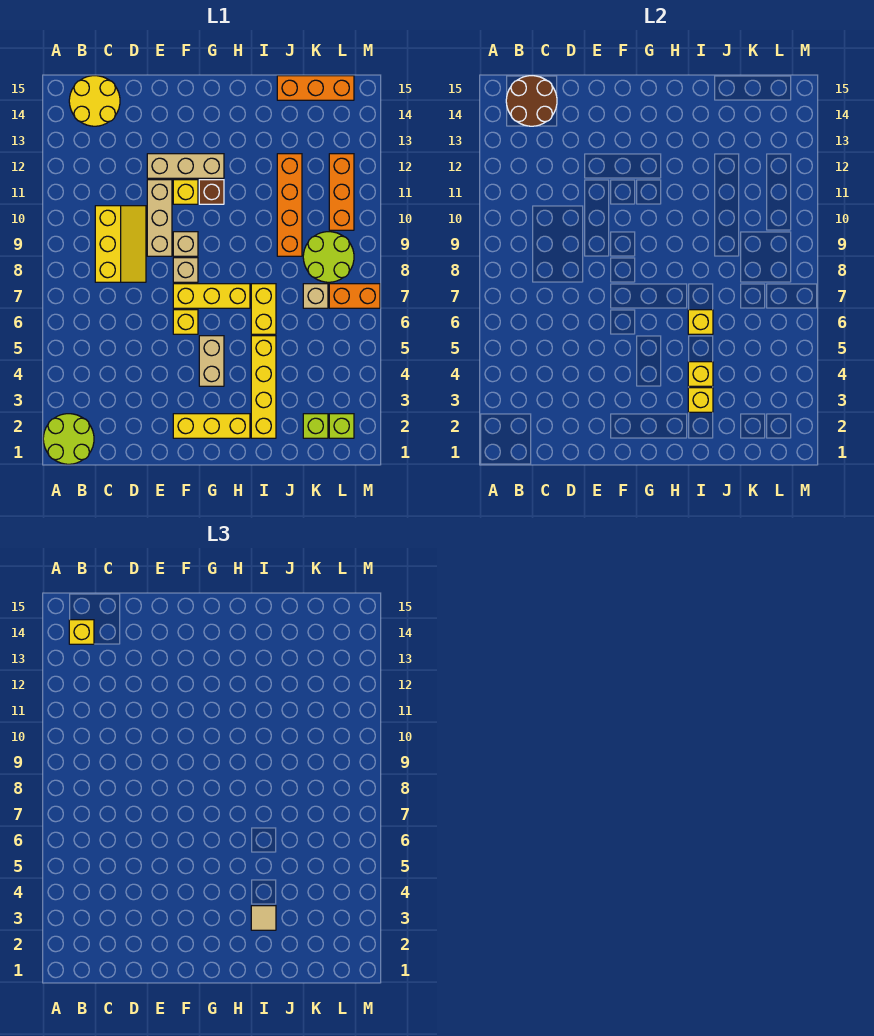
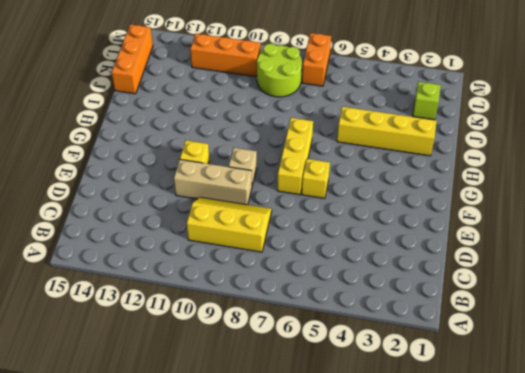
none -> lime round brick A1:B2 level 1
none -> yellow round brick B14:C15 level 1
none -> tan brick E12:G12 level 1

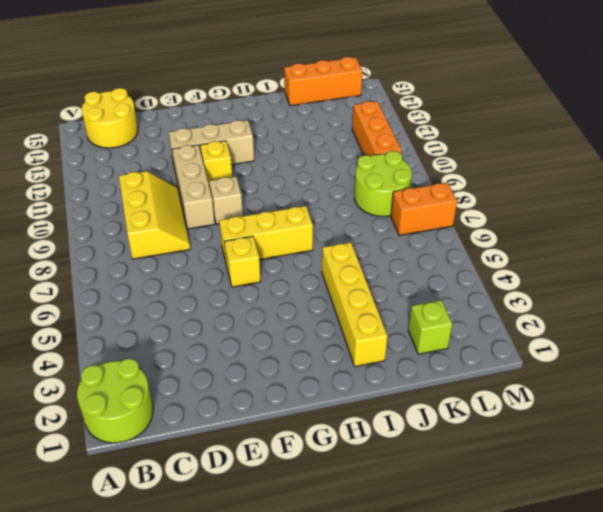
none -> yellow brick F2:H2 level 1
none -> tan brick F8 level 1
none -> tan brick G4:G5 level 1

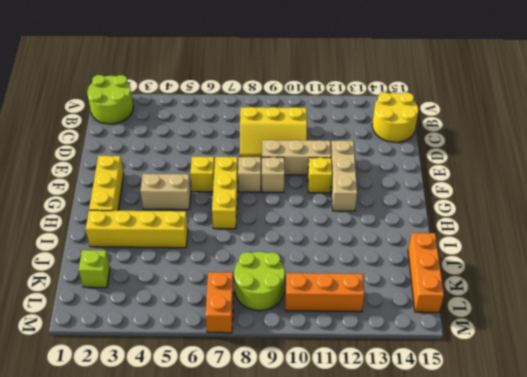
none -> brown brick G11 level 1
none -> yellow brick I6:I7 level 1
none -> orange brick J9:J12 level 1

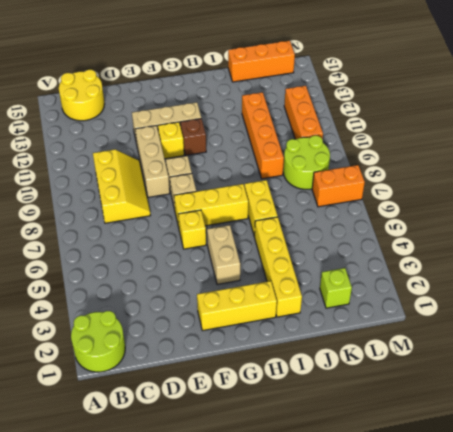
none -> tan brick K7 level 1
none -> lime brick L2 level 1
none -> brown round brick B14:C15 level 2

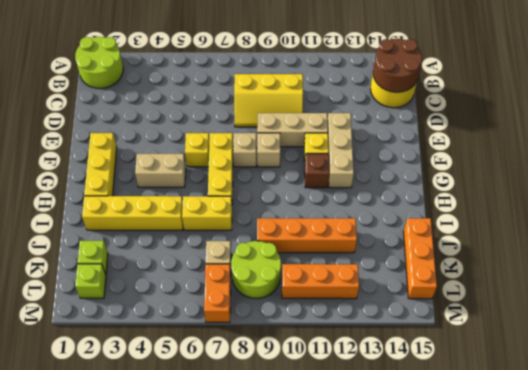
none -> yellow brick I3 level 2
none -> yellow brick I4 level 2
none -> yellow brick I6 level 2

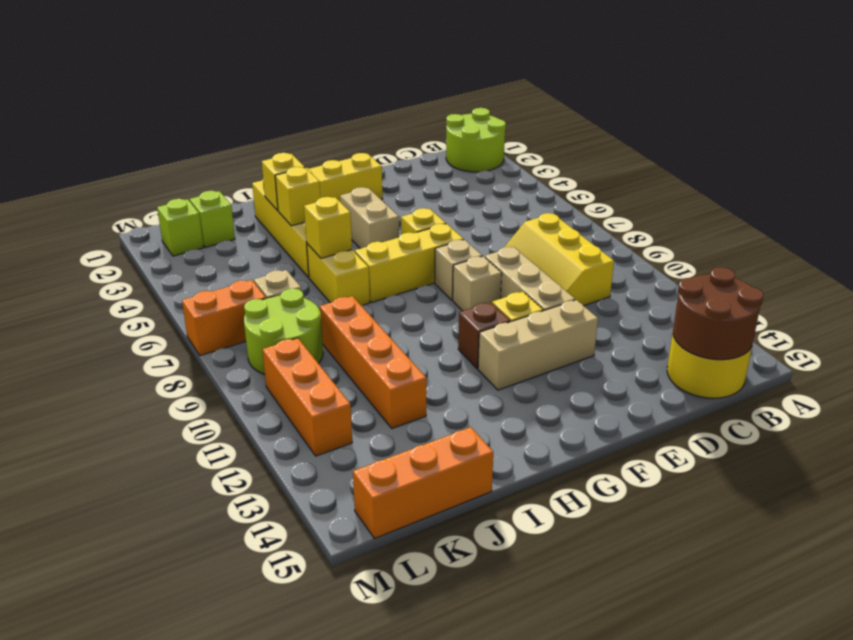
none -> yellow brick B14 level 3
none -> tan tile I3 level 3

